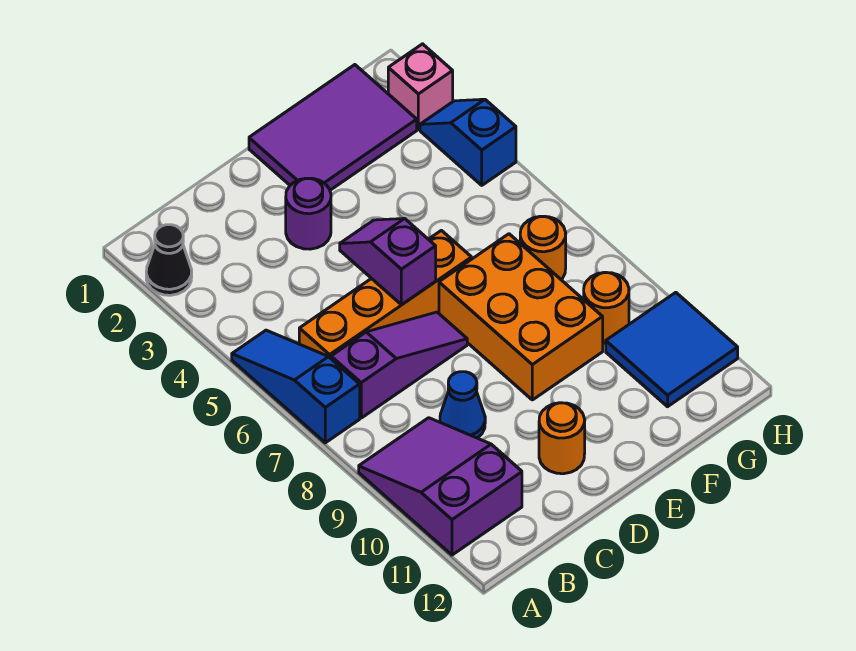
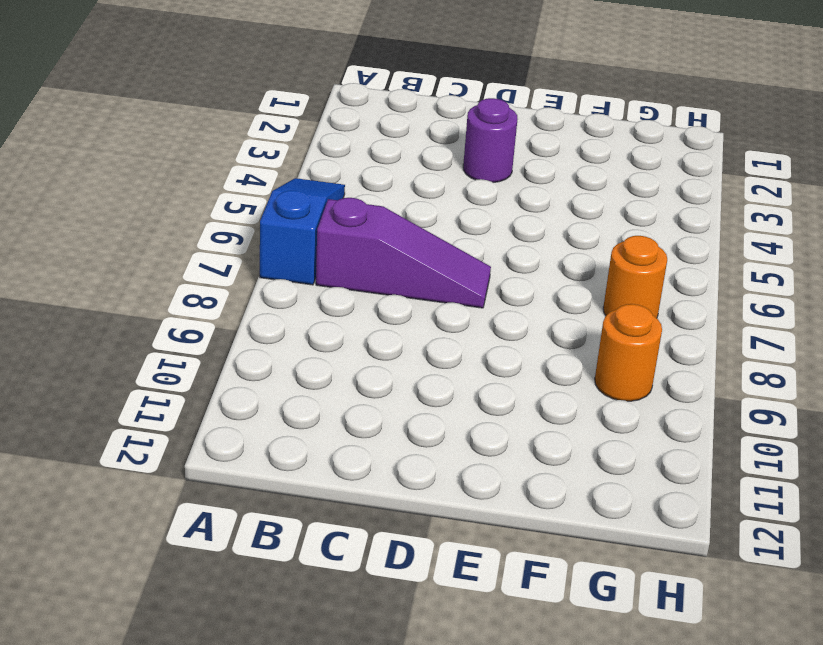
none -> black cone A2 level 1
none -> purple slope A9:B11 level 1 top 11
none -> orange brick B6:E6 level 1

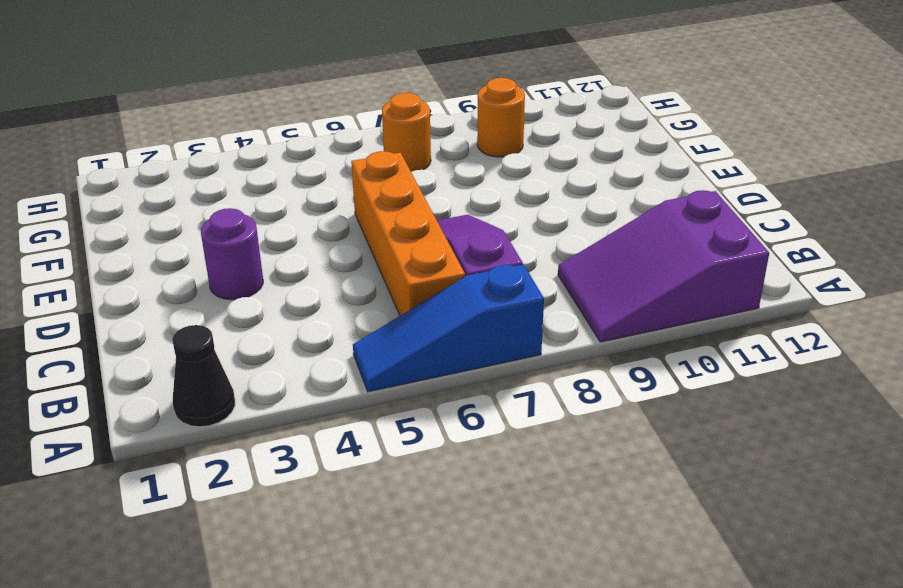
none -> blue cone C9 level 1
none -> orange round brick D11 level 1
none -> purple tile E1:G2 level 1

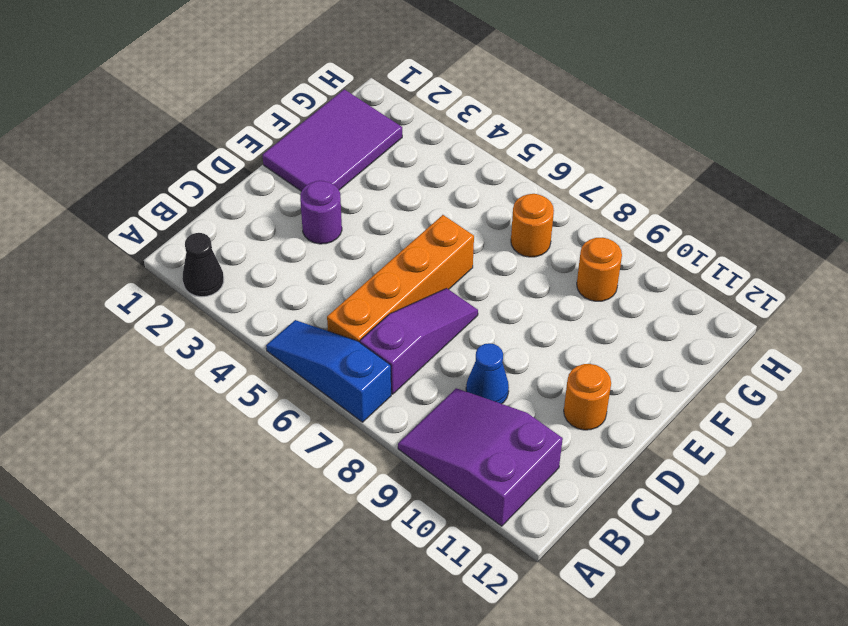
none -> orange brick E7:F9 level 1
none -> blue tile G10:H11 level 1
none -> pink brick H2 level 1

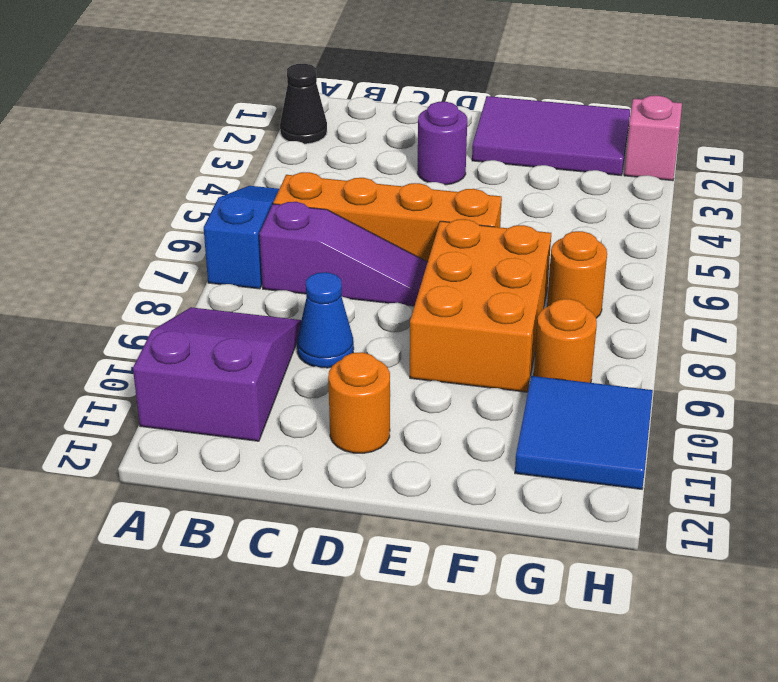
none -> blue slope H3:H4 level 1 top 4
none -> purple slope D5:D6 level 2 top 6

